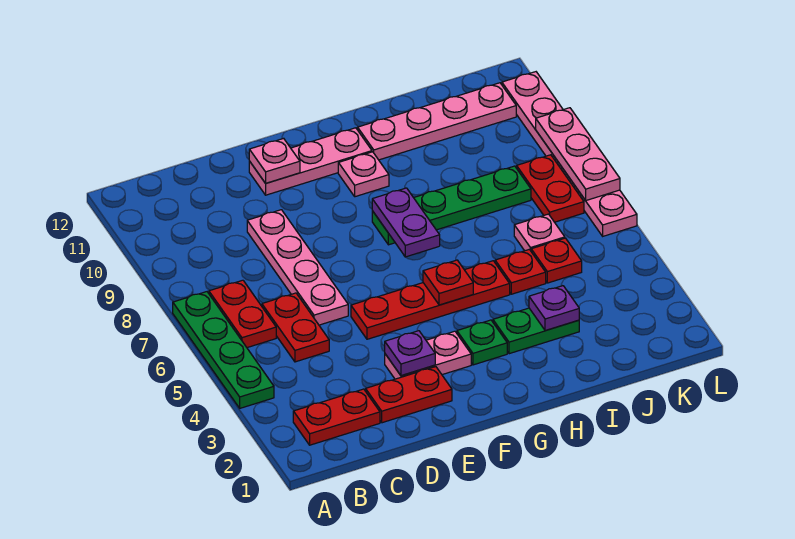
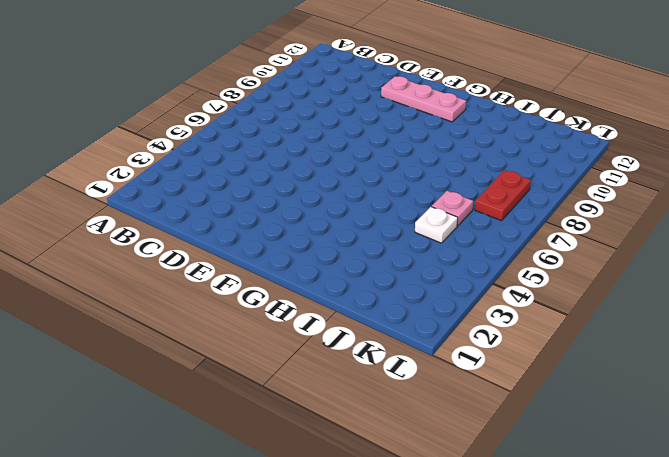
white plate J5 level 1 -> red plate J5 level 1
none -> green plate A4:A7 level 1
none -> red plate B2:C2 level 1
none -> red plate B6:B7 level 1

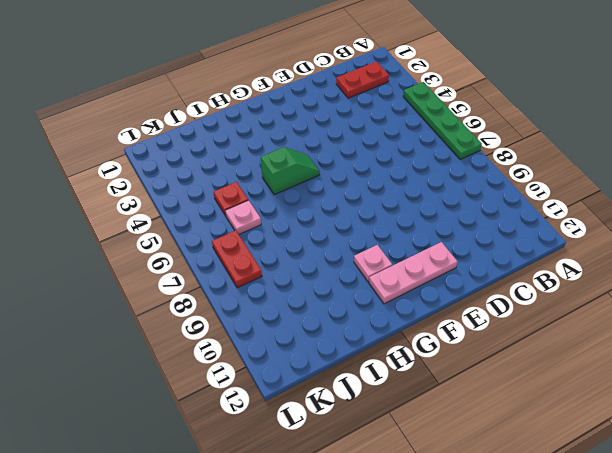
green slope G5:H5 level 1 top H -> red plate E5:H5 level 1
none -> red plate B6:B7 level 1
none -> red plate C5:C6 level 1
none -> red plate D2:E2 level 1

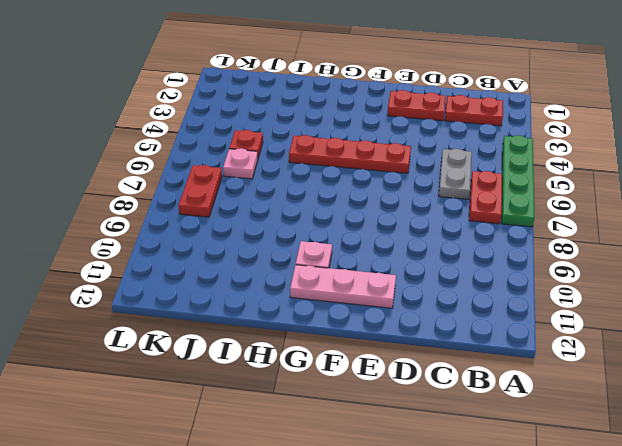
grey plate C5:C6 level 1 -> red plate C5:C6 level 1
none -> pink plate D6:D9 level 1
none -> pink plate E3:F3 level 1
none -> green plate G3 level 1

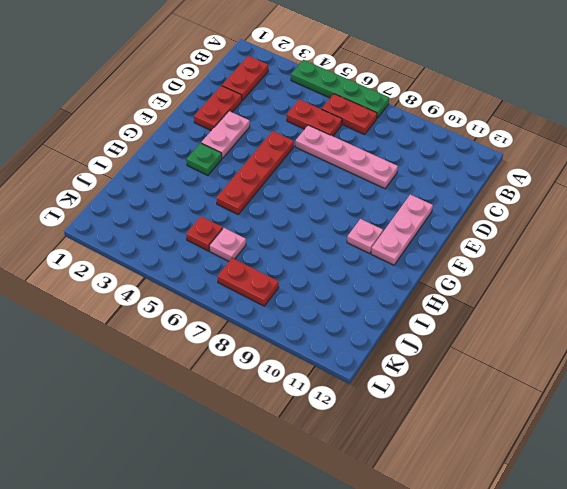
none -> green plate G8:J8 level 1
none -> green plate H3:I3 level 1
none -> pink plate H11:K11 level 1

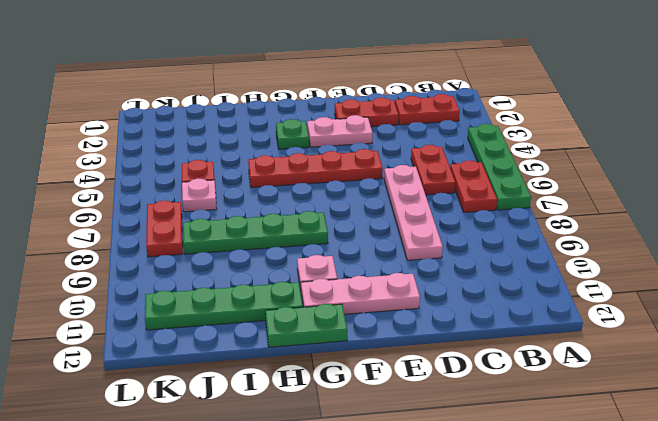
green plate G12:H12 level 1 -> green plate H3:I3 level 1
green plate H11:K11 level 1 -> pink plate H11:K11 level 1
none -> red plate I5 level 1
none -> pink plate L6:L11 level 1
none -> purple plate E3 level 2

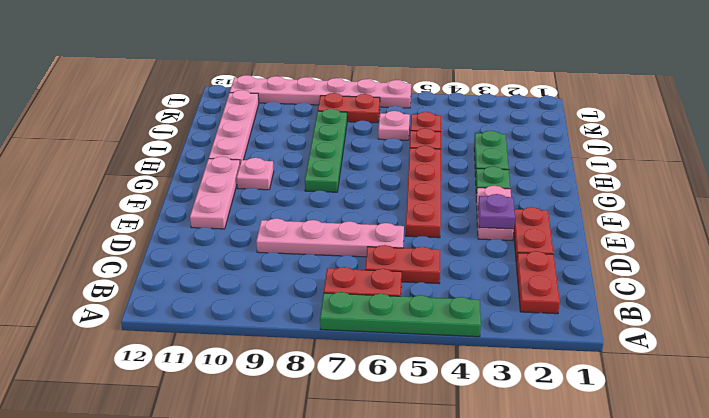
none -> pink plate E11 level 2
none -> red plate G5 level 2
none -> purple plate G7:G8 level 2

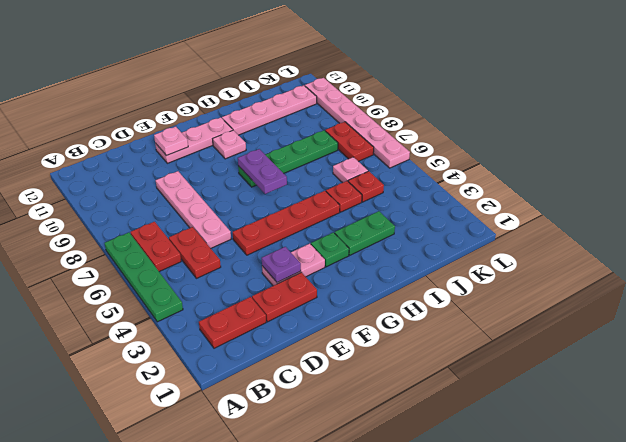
none -> red plate G5 level 2
none -> purple plate I3 level 2
none -> pink plate L7:L9 level 2

